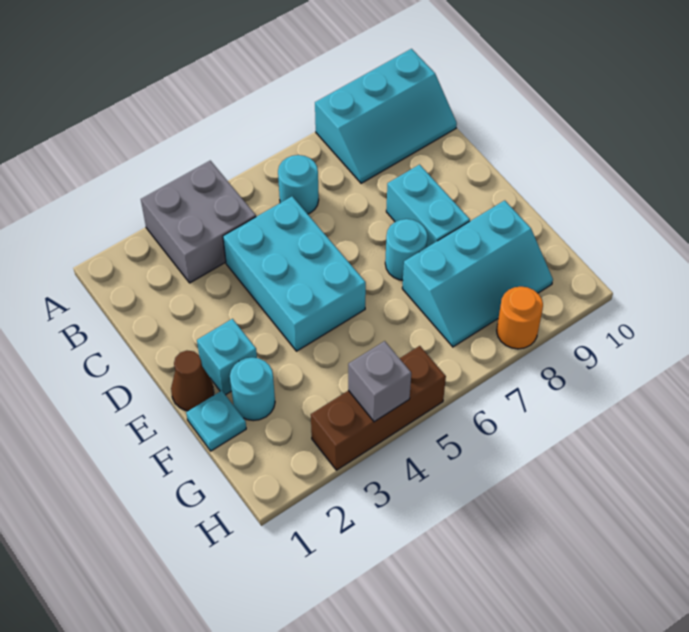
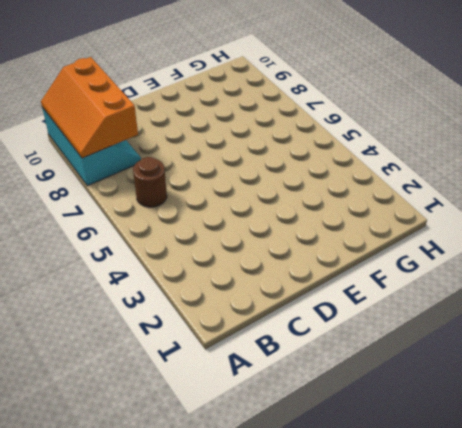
orange slope A8:B10 level 2 top B -> none
brown round brick B6 level 1 -> cyan round brick B6 level 1
none -> grey brick A3:B4 level 1
none -> cyan brick C4:E5 level 1
none -> cyan brick D8:E8 level 1

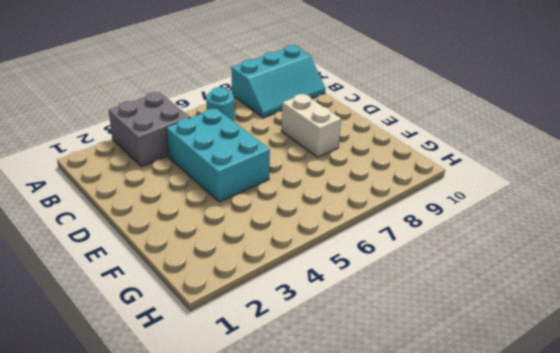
white brick D8:E8 level 1 -> cyan brick D8:E8 level 1
none -> brown cone E1 level 1
none -> cyan brick E2 level 1
none -> cyan round brick E7 level 1

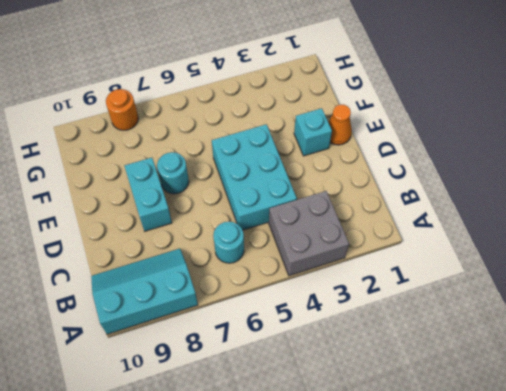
orange cone E1 level 1 -> brown cone E1 level 1
none -> cyan plate F1 level 1
none -> cyan round brick F2 level 1
none -> cyan slope F7:G9 level 1 top F

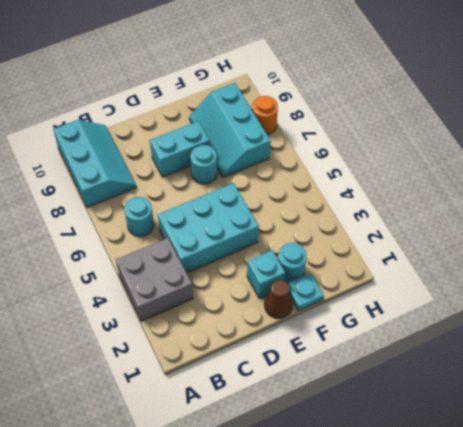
cyan slope F7:G9 level 1 top G -> cyan slope F7:G9 level 1 top F
none -> brown brick H3:H5 level 1
none -> grey brick H4 level 2

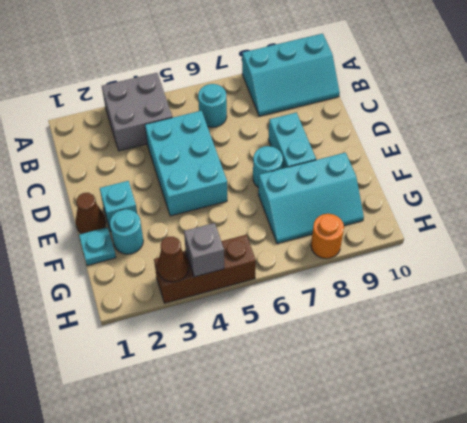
brown cone H3 level 2 -> none

